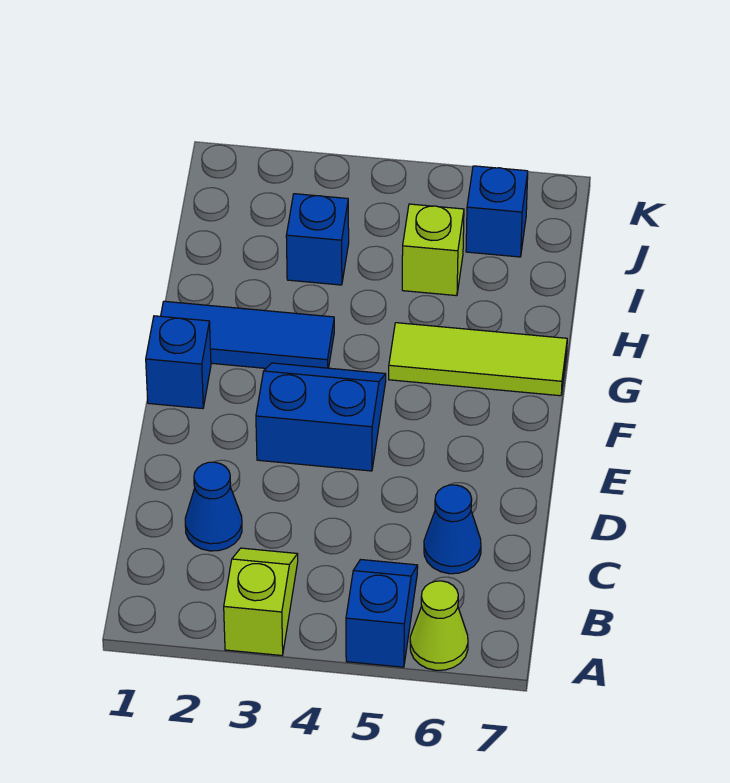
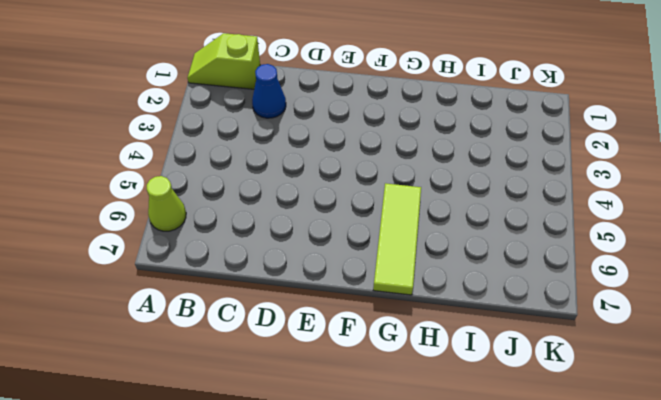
lime slope A1:B1 level 1 top B -> lime slope A3:B3 level 1 top A
none -> blue slope A5:B5 level 1 top A
none -> blue cone C6 level 1
none -> blue slope E3:F4 level 1 top E

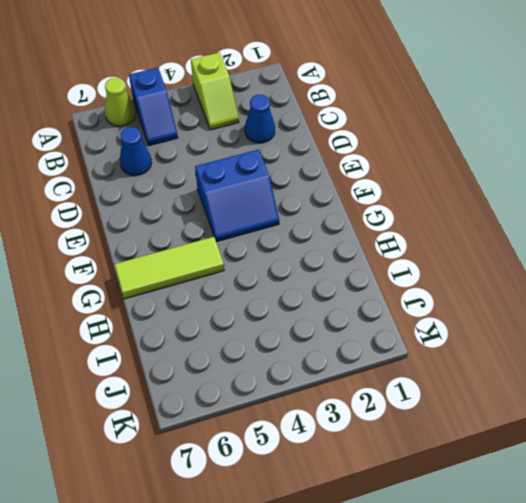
none -> blue brick F1 level 1
none -> blue tile G1:G3 level 1
none -> blue brick I3 level 1

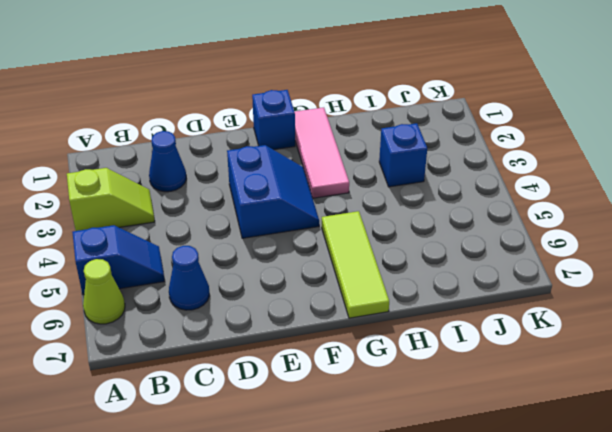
pink tile G1:G3 level 1 -> blue tile G1:G3 level 1
none -> lime brick I5 level 1
none -> blue brick J6 level 1

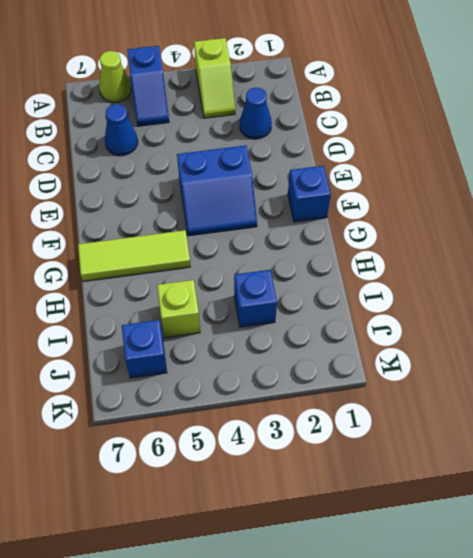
none -> blue tile G1:G3 level 1

